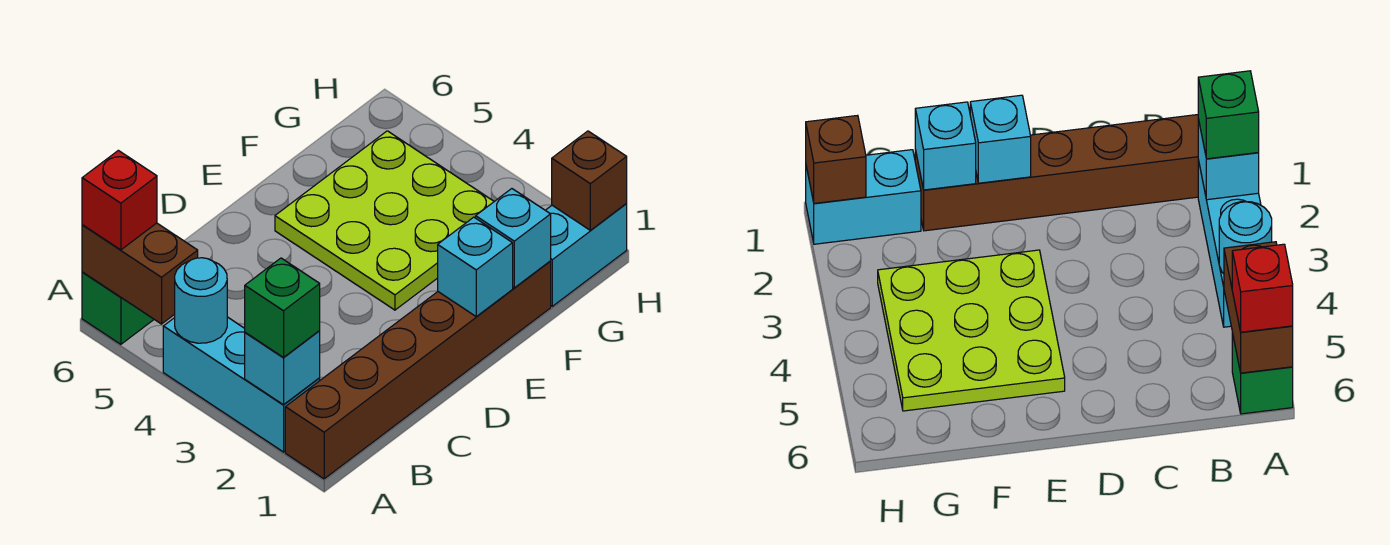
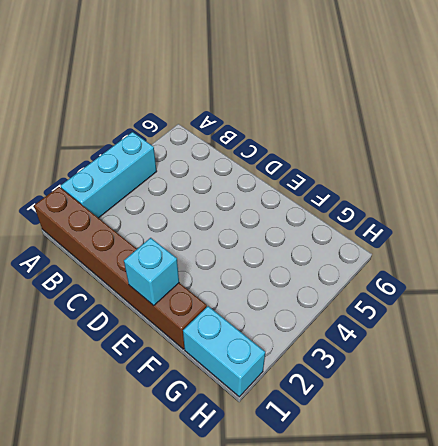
none -> green brick A6 level 1
none -> lime plate E3:G5 level 1
none -> cyan brick A2 level 2

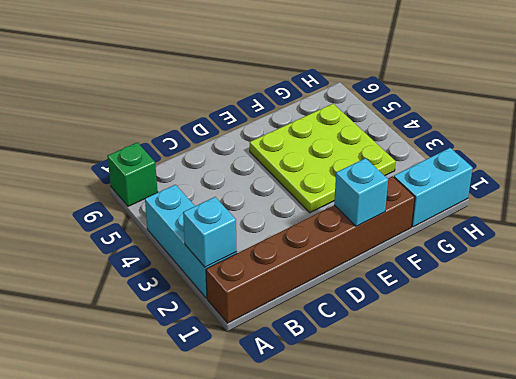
none -> cyan round brick A4 level 2
none -> brown brick A5:A6 level 2
none -> cyan brick F1 level 2

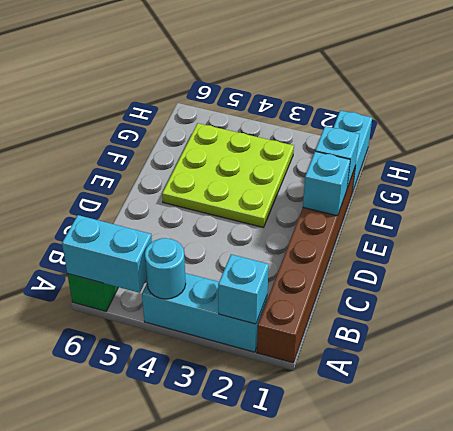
cyan brick A5:A6 level 2 -> brown brick A5:A6 level 2
none -> brown brick H1 level 2
none -> green brick A2 level 3
none -> red brick A6 level 3

